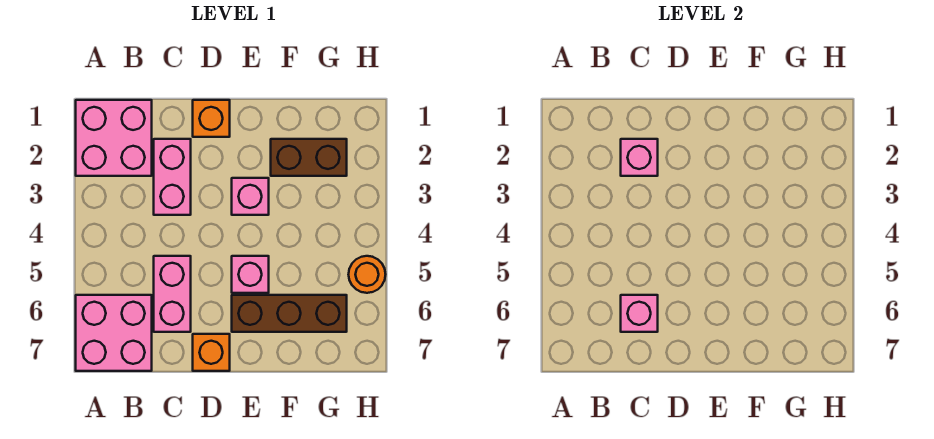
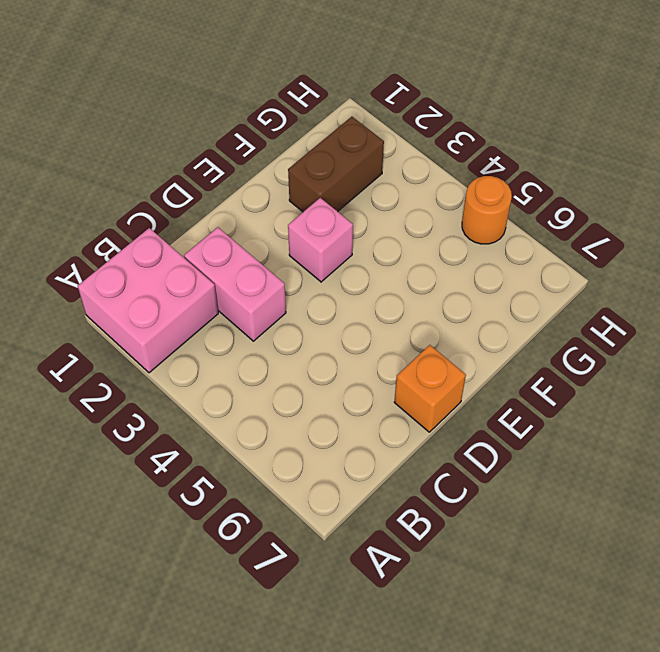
none -> pink brick A6:B7 level 1
none -> pink brick C5:C6 level 1
none -> orange brick D1 level 1

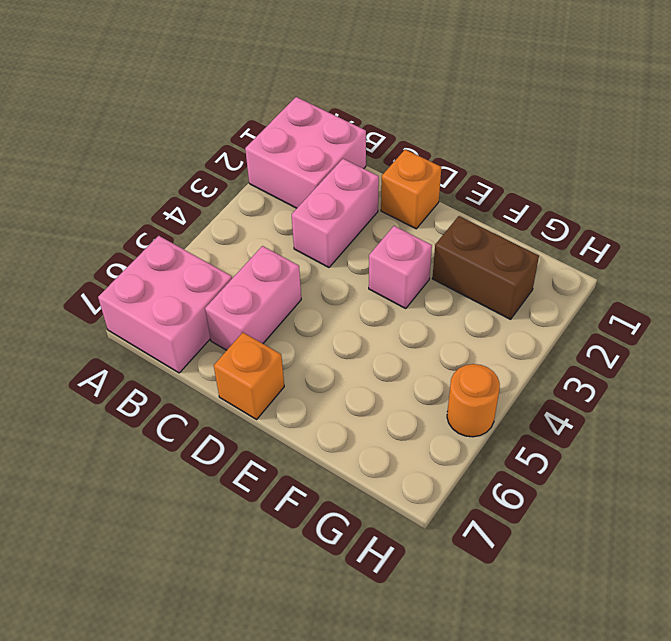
none -> pink brick E5 level 1
none -> brown brick E6:G6 level 1
none -> pink brick C2 level 2

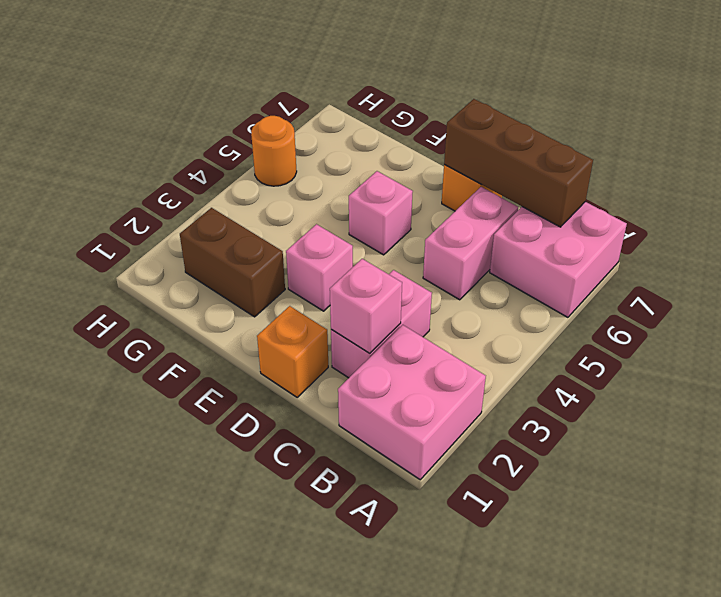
brown brick B7:D7 level 2 -> brown brick E6:G6 level 1
none -> pink brick C6 level 2

